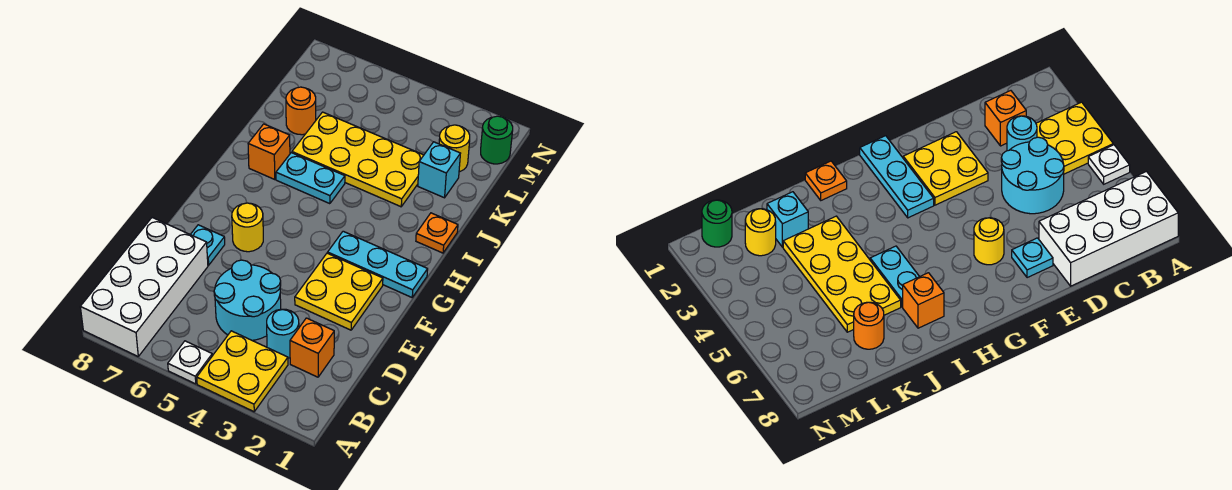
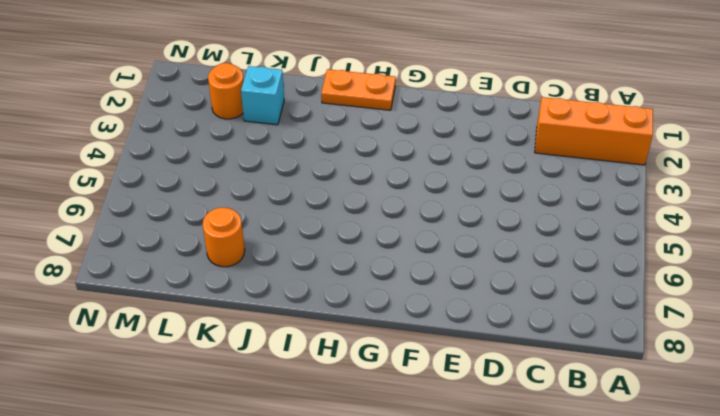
orange brick A2:C2 level 1 -> orange brick C2 level 1
orange plate H1:I1 level 1 -> orange plate I1 level 1
orange round brick L2 level 1 -> yellow round brick L2 level 1
none -> yellow plate A3:B4 level 1
none -> white plate A5 level 1
none -> white brick A7:D8 level 1

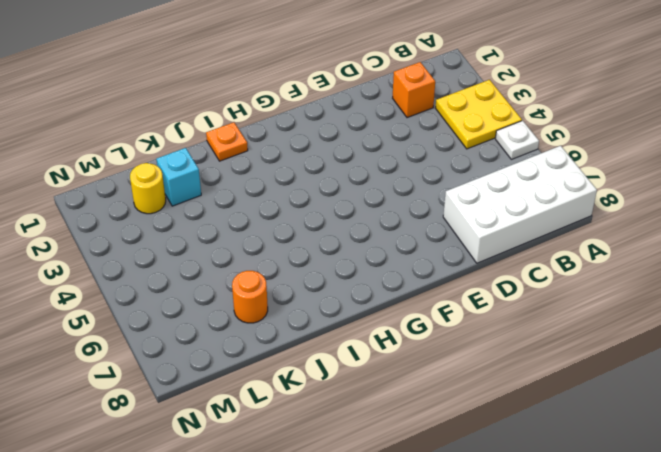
none -> cyan round brick C3 level 1
none -> cyan round brick C4:D5 level 1
none -> yellow plate E2:F3 level 1

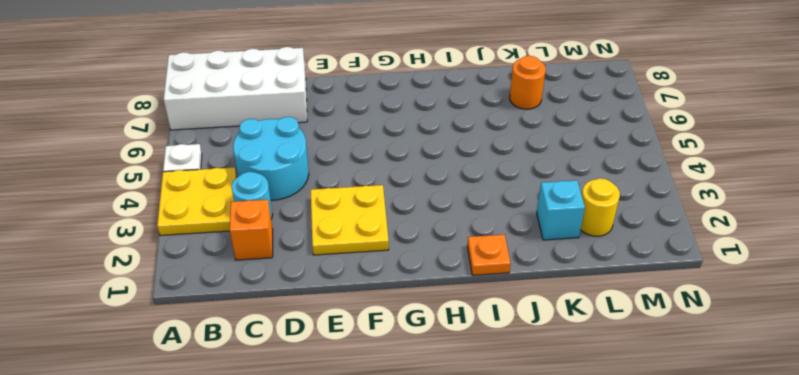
none -> cyan plate E7 level 1
none -> yellow round brick F6 level 1
none -> cyan plate G1:G3 level 1

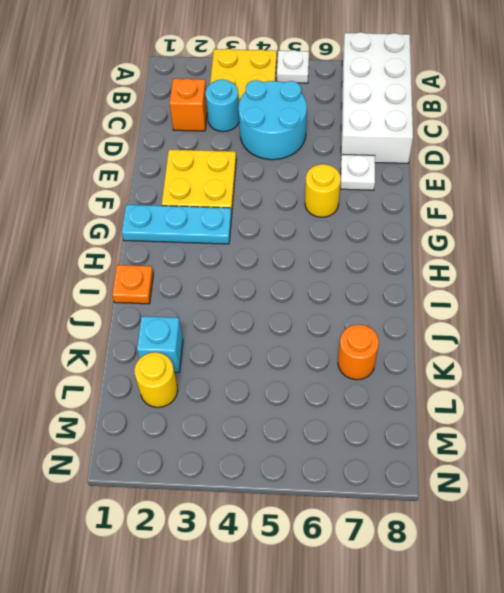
white plate E7 level 1 -> cyan plate E7 level 1
none -> cyan plate I5:I6 level 1
none -> orange brick I7 level 1
none -> yellow plate J3:K6 level 1

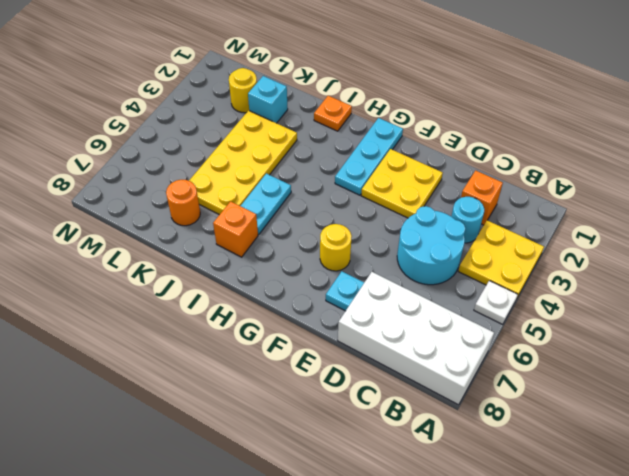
none -> green round brick M1 level 1

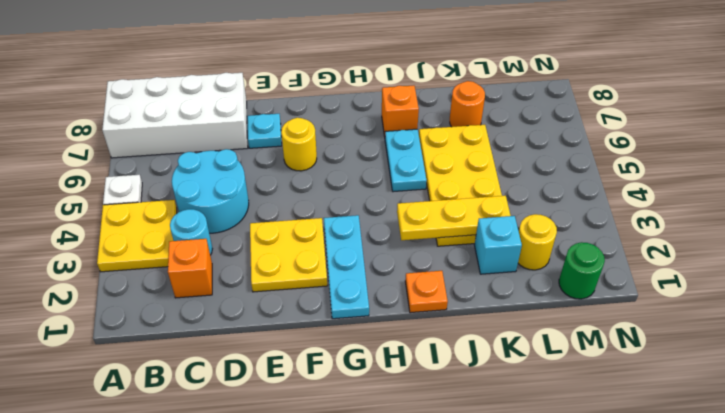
yellow plate I3:K3 level 2 -> none

